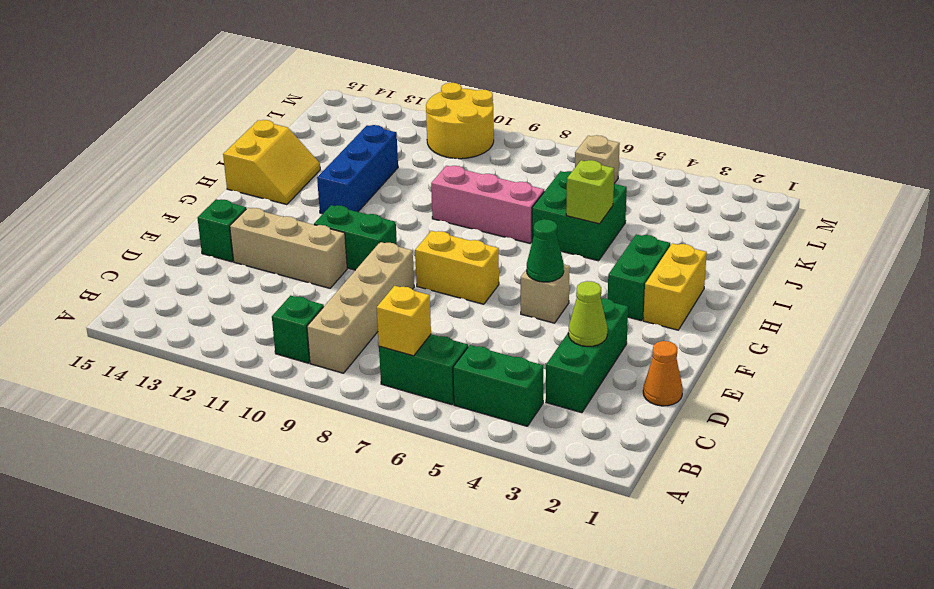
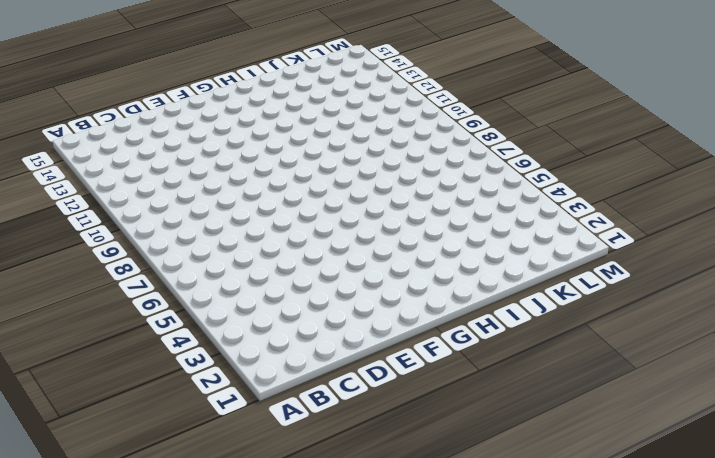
none -> green brick B4:B5 level 1
none -> green brick B6:B7 level 1
none -> tan brick B9:E9 level 1

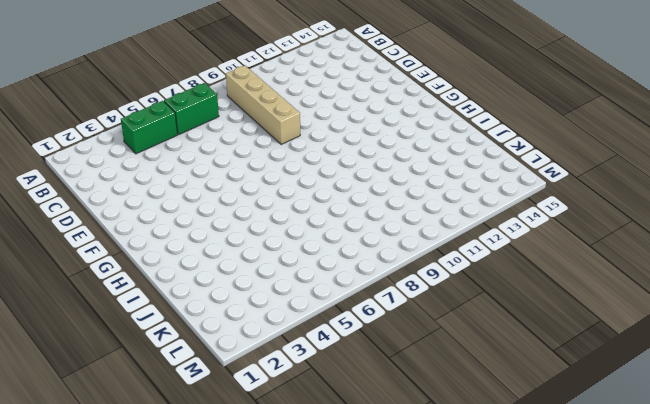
none -> green brick B10 level 1
none -> green brick C3:E3 level 1
none -> orange cone D1 level 1

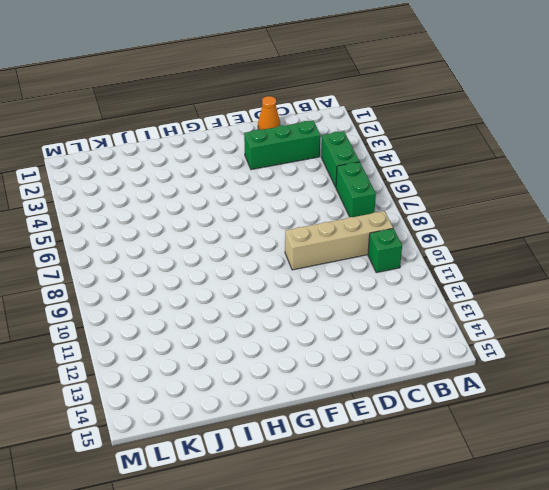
none -> tan brick E11:E13 level 1
none -> green brick E14 level 1
none -> tan brick F5 level 1

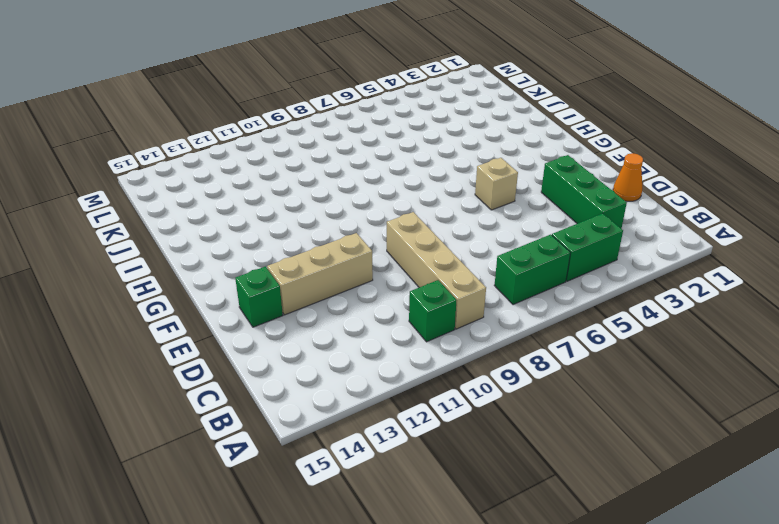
none -> yellow brick F7:F8 level 1
none -> green brick F10:F11 level 1
none -> yellow brick G2:H2 level 1

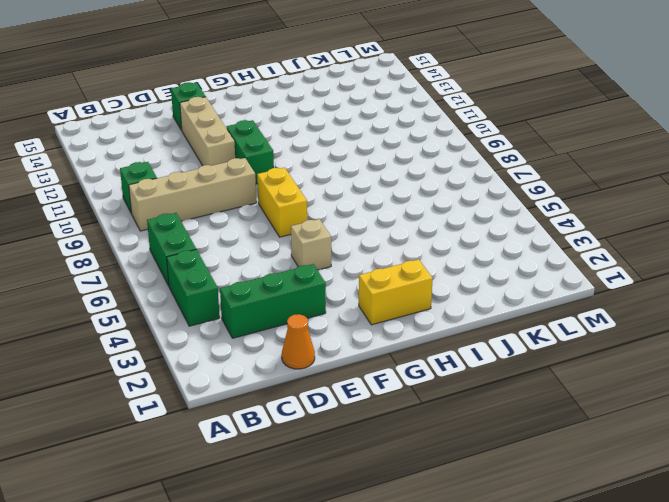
none -> green brick G3:H3 level 1
none -> blue brick H12:J12 level 1
none -> yellow slope H14:I15 level 1 top 15

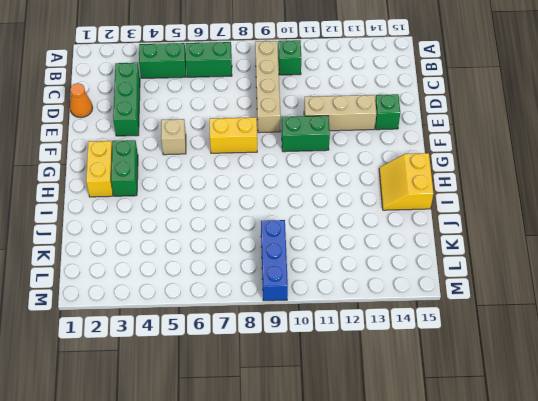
blue brick K9:M9 level 1 -> blue brick H12:J12 level 1
none -> green brick I5:J6 level 1
none -> pink brick I7:I9 level 1
none -> tan brick L6 level 1

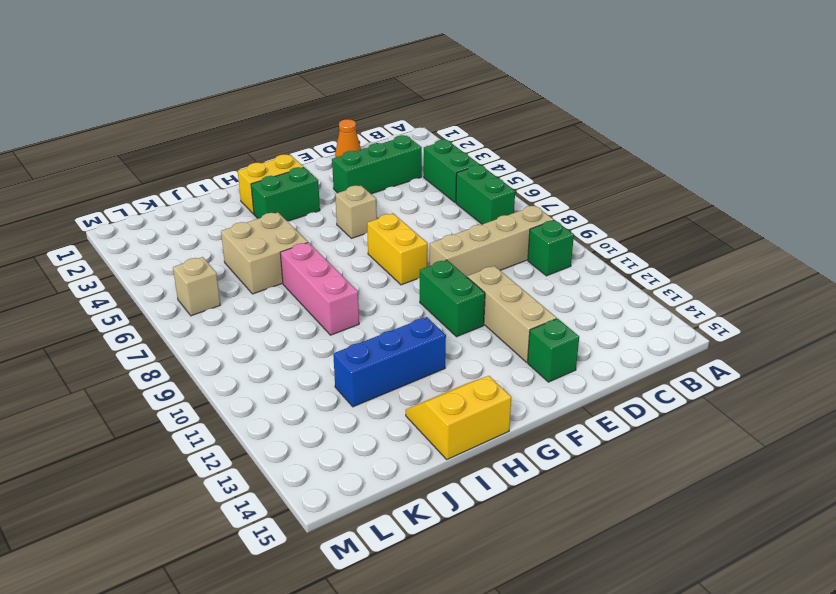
tan brick I5:J6 level 1 -> green brick I5:J6 level 1
none -> yellow round brick L10:M11 level 1
none -> yellow brick B7 level 2
none -> lime cone D3 level 2

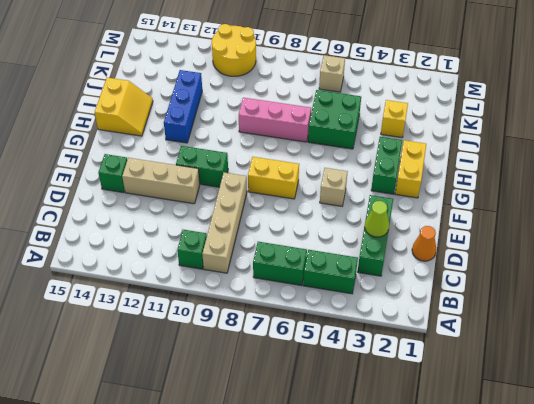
yellow brick J3 level 1 -> yellow brick B7 level 2
none -> green cone F5 level 2
none -> lime brick I5 level 2

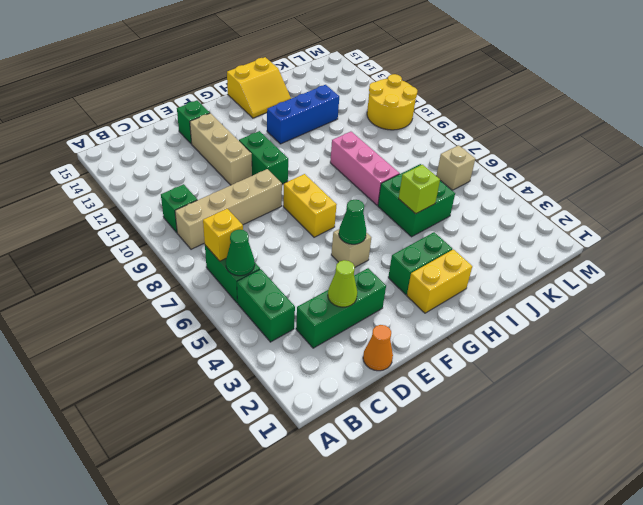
green cone B6 level 2 -> none

